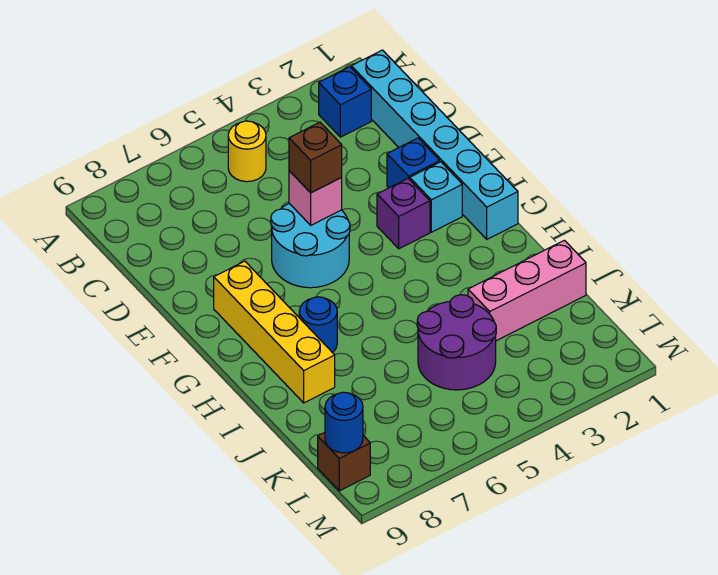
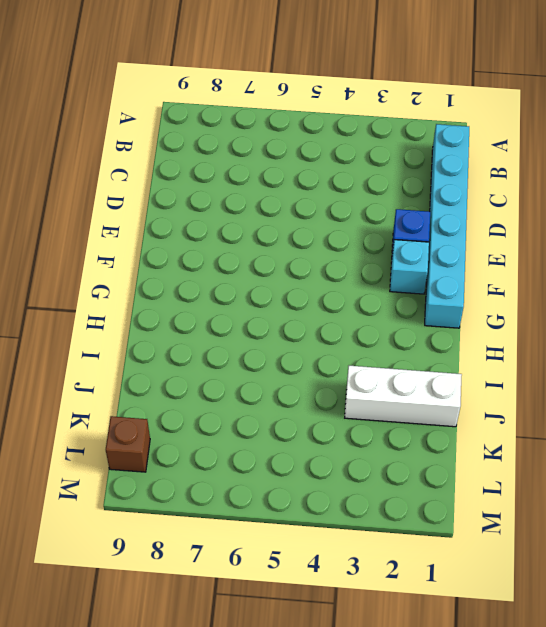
white brick J1:J3 level 1 -> pink brick J1:J3 level 1
none -> blue brick B2 level 1
none -> yellow round brick B5 level 1
none -> cyan round brick E5:F6 level 1

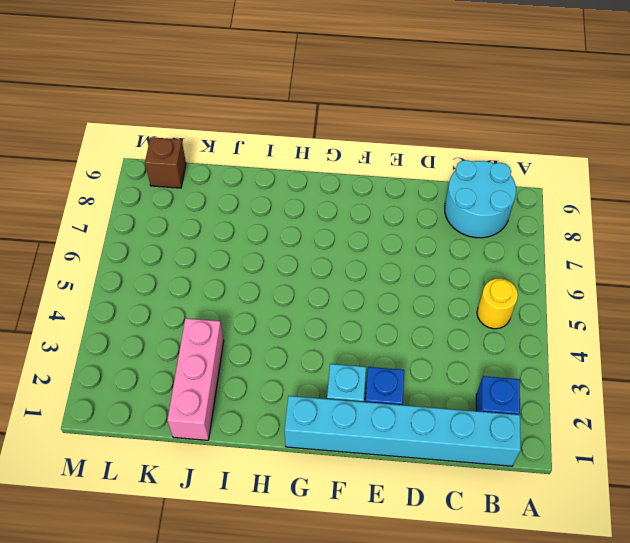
cyan round brick B8:C9 level 1 -> cyan round brick E5:F6 level 1
none -> purple brick F3 level 1
none -> yellow brick F8:I8 level 1
none -> blue round brick H7 level 1

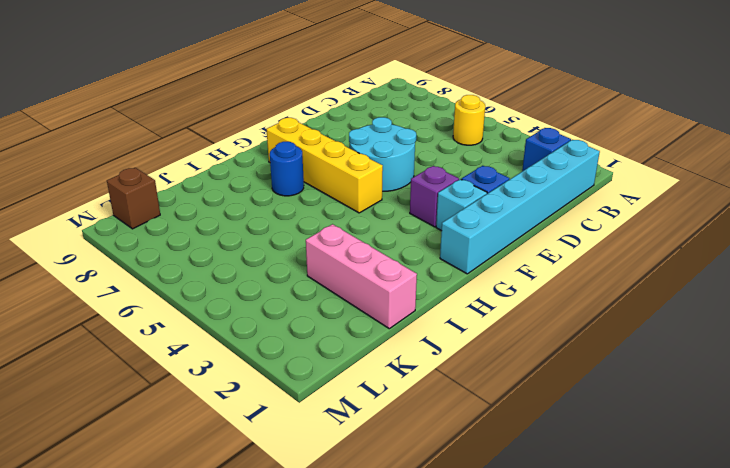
yellow brick G5:G8 level 1 -> yellow brick F8:I8 level 1
none -> purple round brick J4:K5 level 1
none -> pink brick E5 level 2
none -> blue round brick L9 level 2

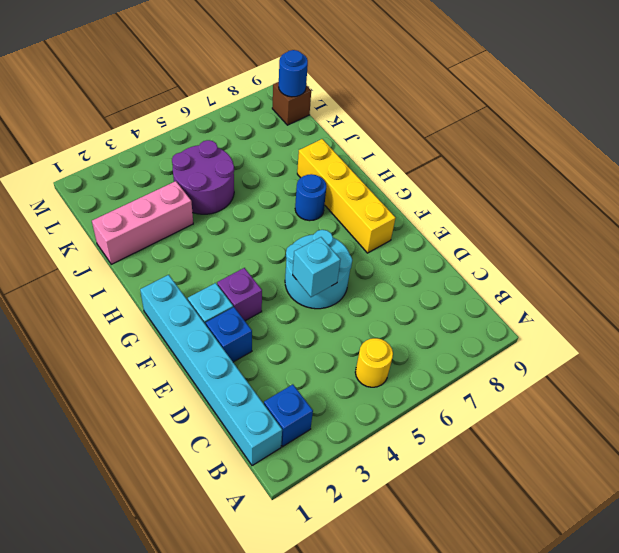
cyan brick E5 level 2 -> pink brick E5 level 2
none -> brown brick E5 level 3

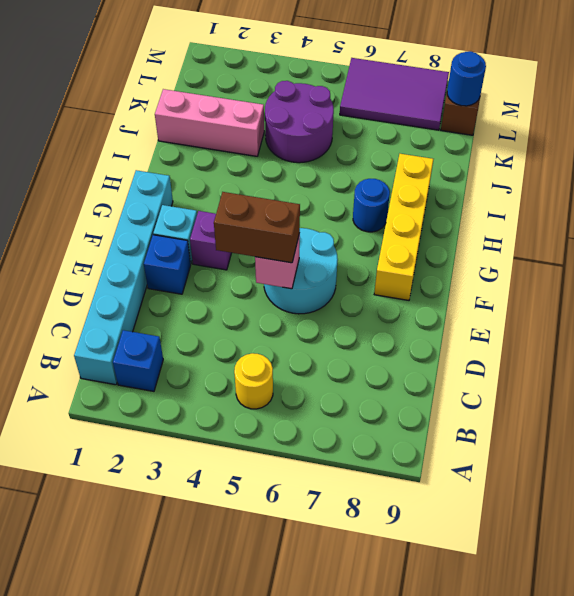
brown brick E4:E5 level 3 -> brown brick E5 level 3
purple tile L6:M8 level 1 -> none

